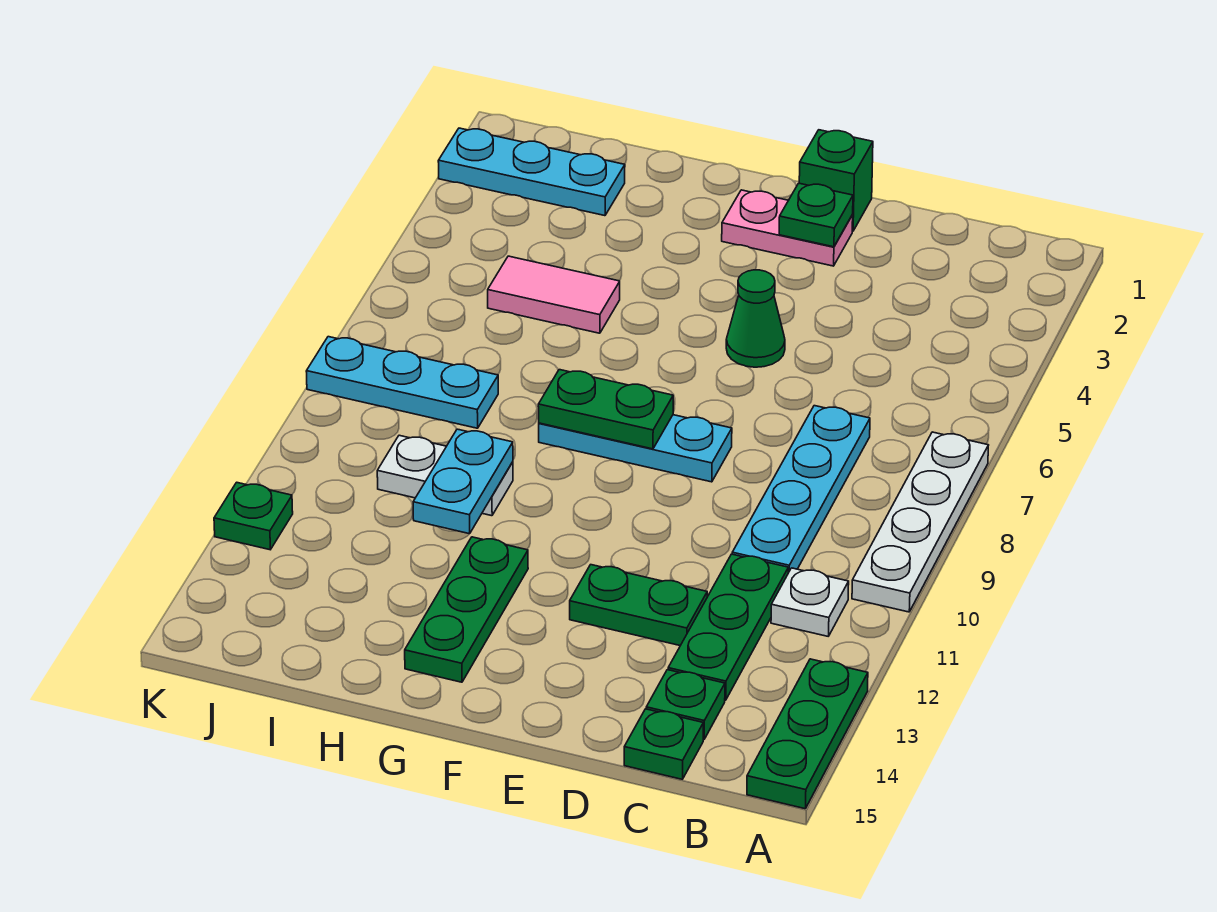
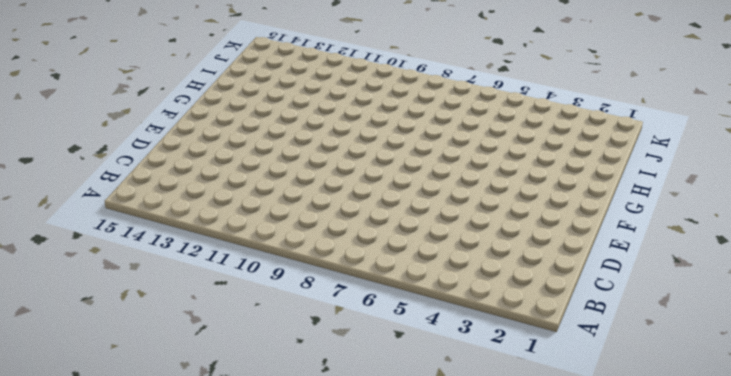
none -> white plate A7:A10 level 1
none -> green plate A13:A15 level 1
none -> white plate B11 level 1

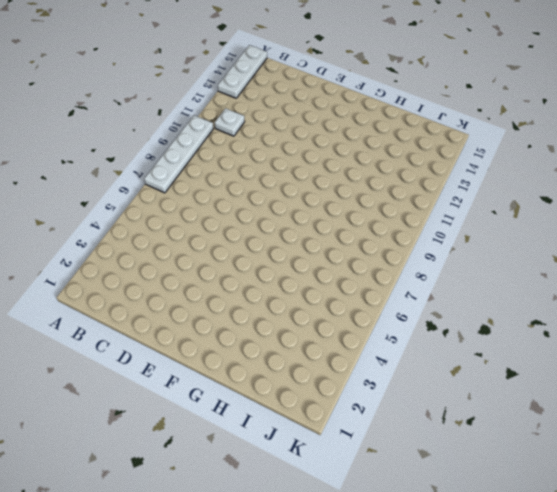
white plate A13:A15 level 1 -> green plate A13:A15 level 1
none -> cyan plate C7:C10 level 1
none -> green plate C11:C13 level 1
none -> green plate C14 level 1

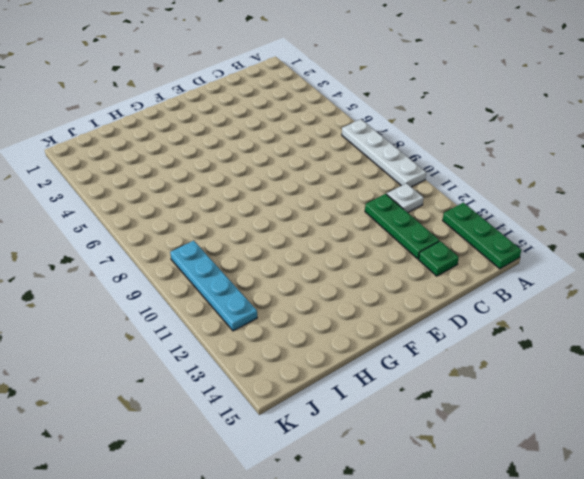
cyan plate J9:J12 level 1 -> cyan plate C7:C10 level 1
none -> green plate C15 level 1
none -> green plate D12:E12 level 1
none -> green brick E1 level 1

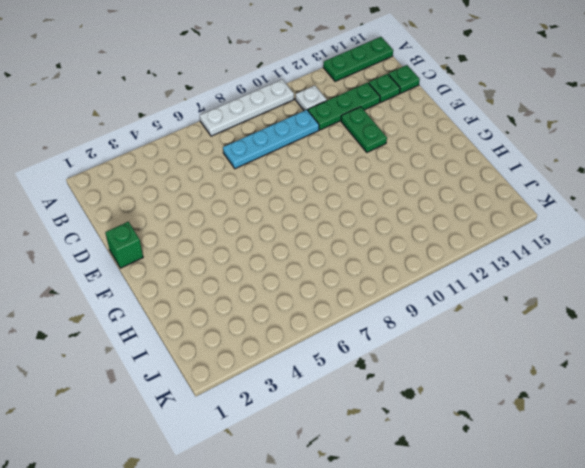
none -> pink plate E2:F2 level 1
none -> green cone E5 level 1
none -> cyan plate E8:G8 level 1

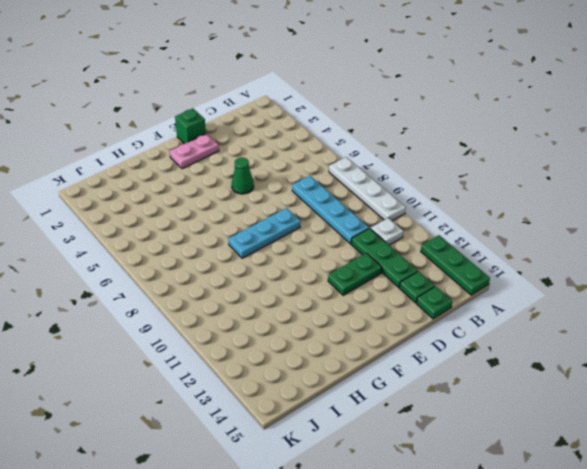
none -> green plate G12:G14 level 1
none -> pink tile H5:I5 level 1
none -> white plate H10:I10 level 1

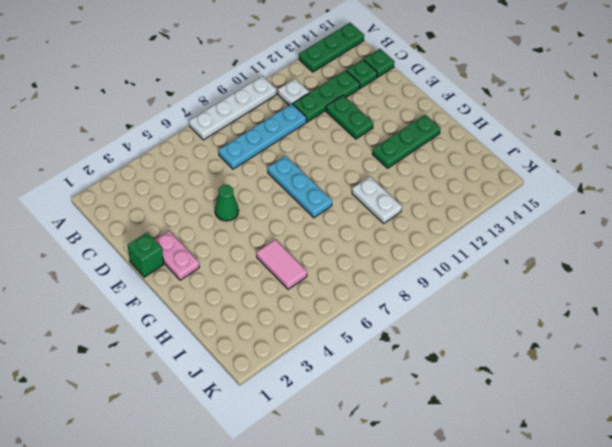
none -> cyan plate I2:K2 level 1
none -> cyan plate I8:K8 level 1
none -> green plate K12 level 1

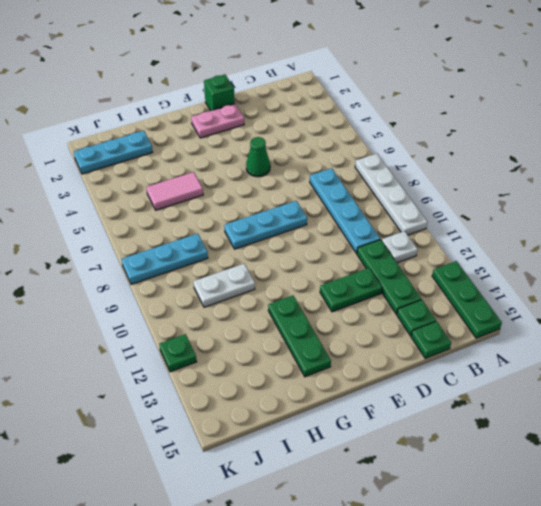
none -> green plate E2 level 2
none -> green plate F8:G8 level 2
none -> cyan plate H10:H11 level 2

